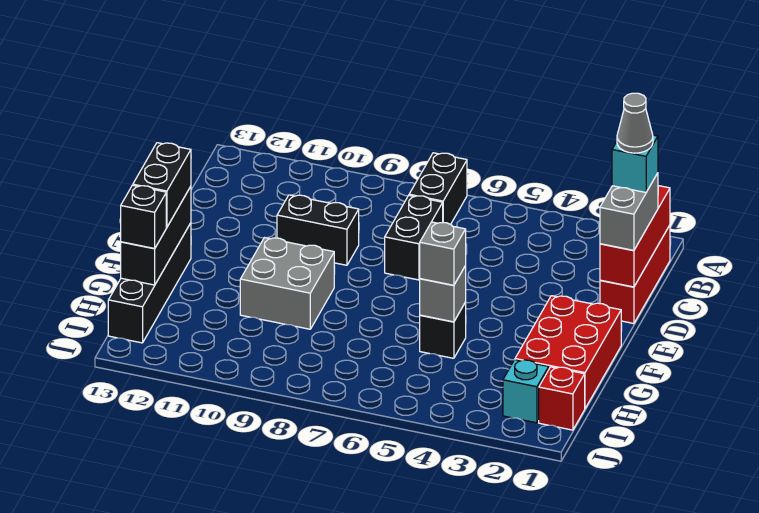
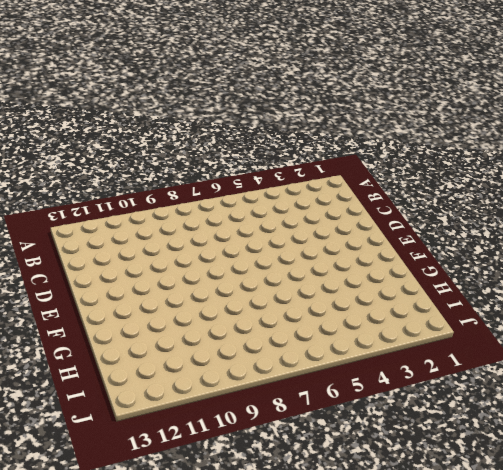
none -> black brick A7:B7 level 1
none -> red brick B1:D1 level 1
none -> black brick C7:D7 level 1

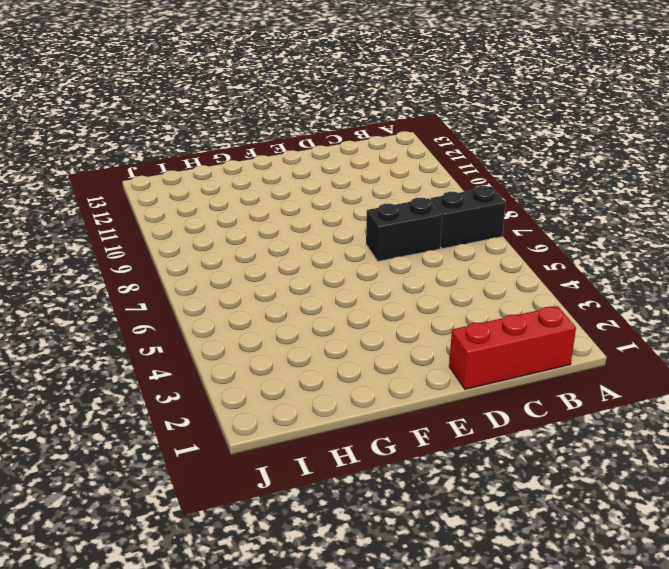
none -> black brick D9:D10 level 1
none -> red brick F1:H2 level 1
none -> grey brick F9:G10 level 1

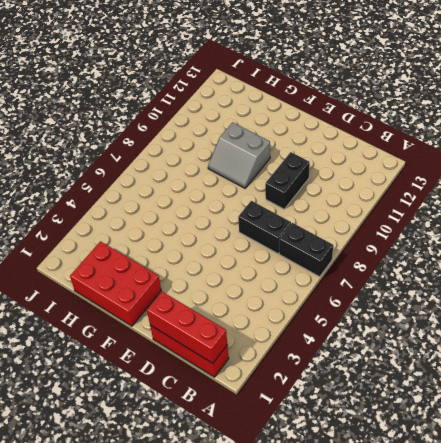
grey slope F9:G10 level 1 top 10 -> grey brick F9:G10 level 1
none -> black brick F13:I13 level 1
none -> black brick G5 level 1
none -> red brick I1 level 1

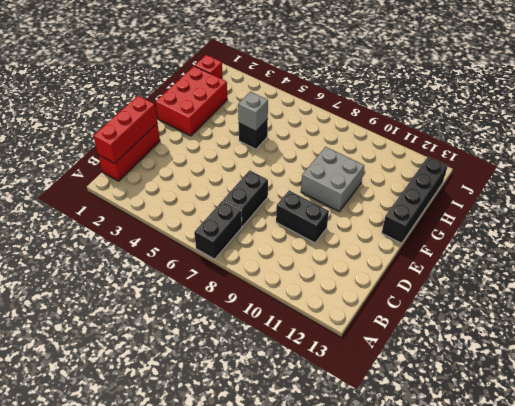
none -> cyan brick I2 level 1
none -> black brick F13:H13 level 2
none -> grey brick C1:D1 level 3

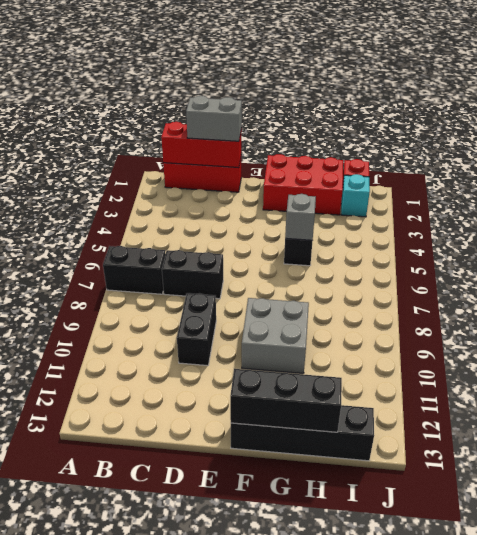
none -> black brick F13:G13 level 3
none -> grey brick G5 level 3
none -> black brick H13 level 3

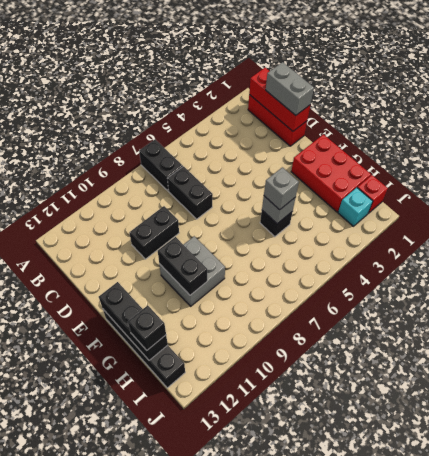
black brick F10:G10 level 2 -> black brick F13:G13 level 3
none -> cyan brick C1 level 4
none -> grey cone C1 level 5

